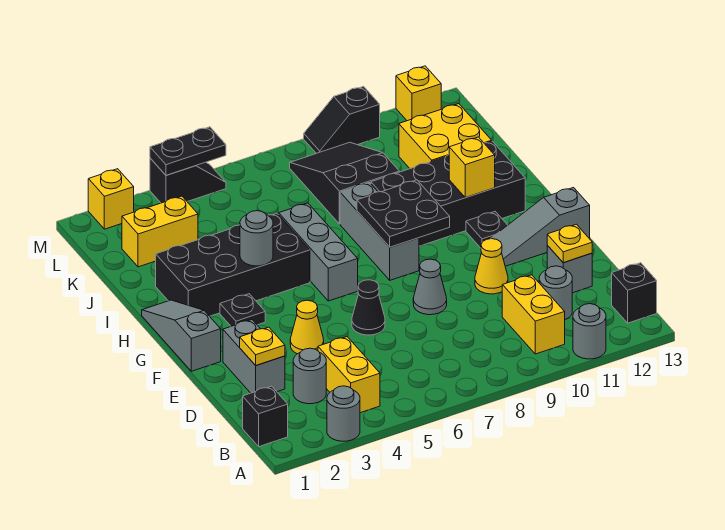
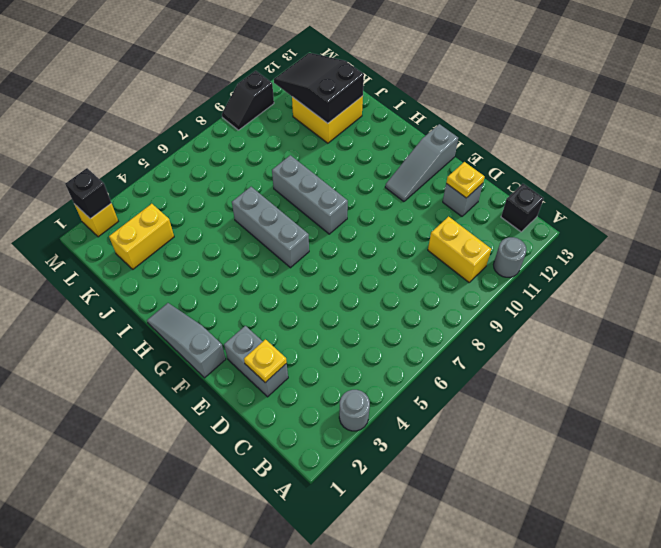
black slope J11:L12 level 2 top J -> black slope J8:L9 level 1 top J
black brick M2 level 2 -> black brick B1 level 1
none -> yellow brick B4:C4 level 1
none -> grey round brick C3 level 1
none -> grey round brick C11 level 1
none -> yellow cone E4 level 1

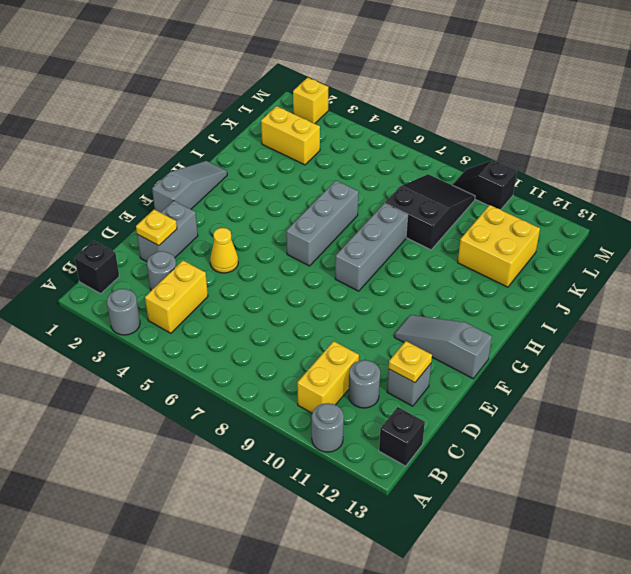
none -> black cone E6 level 1
none -> grey cone E8 level 1
none -> yellow cone E10 level 1
none -> black plate G3 level 1

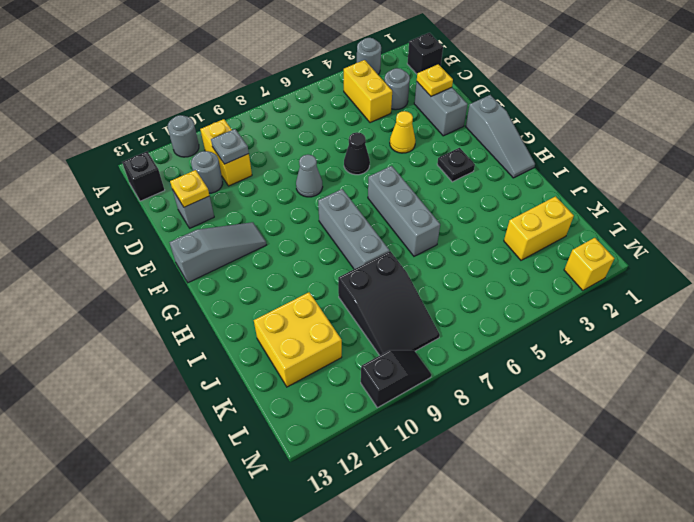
grey plate C10 level 2 -> none
none -> yellow cone E10 level 1
none -> black plate G11 level 1
none -> black brick H2:I5 level 1
none -> black brick H9:I12 level 1

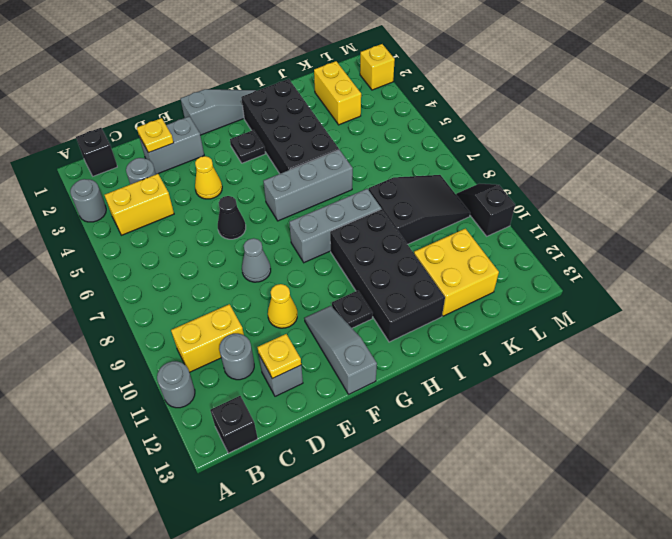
none -> black slope M4:M5 level 1 top 4
none -> yellow brick M12 level 1
none -> black plate G8:H9 level 2
none -> grey round brick H4 level 2

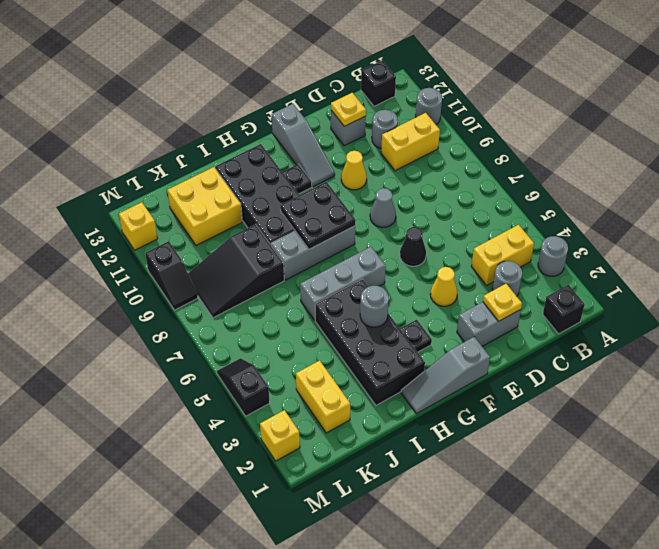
none -> yellow brick H11 level 2
none -> black plate M4:M5 level 2

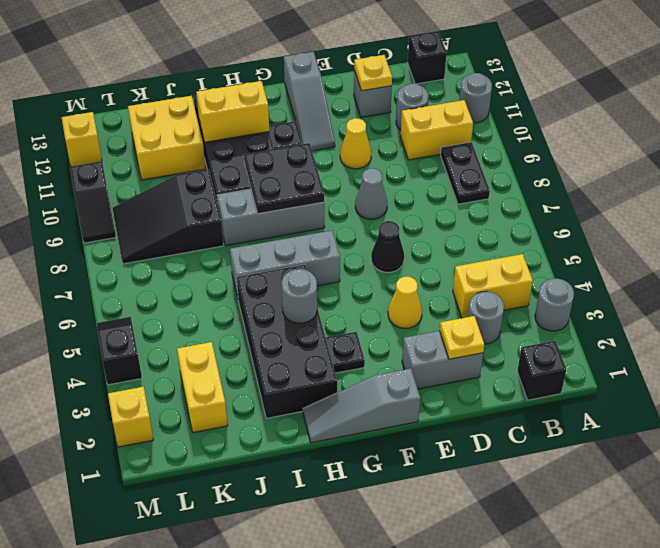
black plate B8:B9 level 1 -> black plate M4:M5 level 2
yellow brick H11:I11 level 2 -> yellow brick H11 level 2

